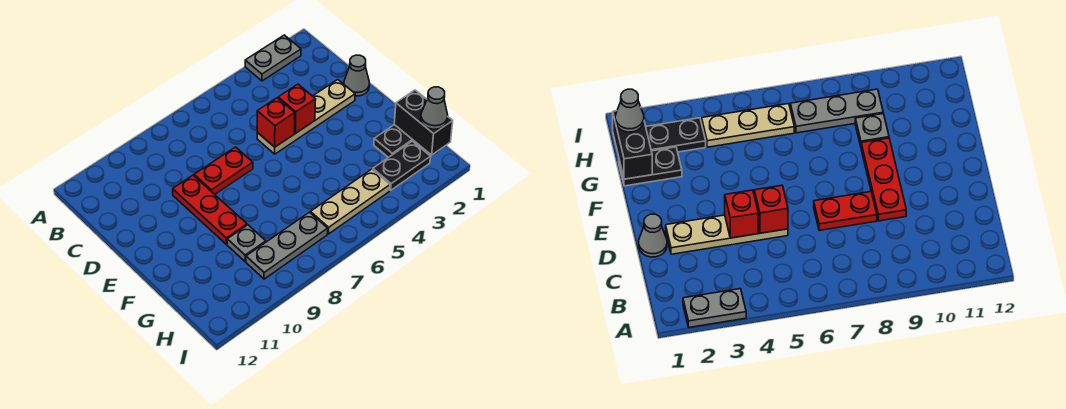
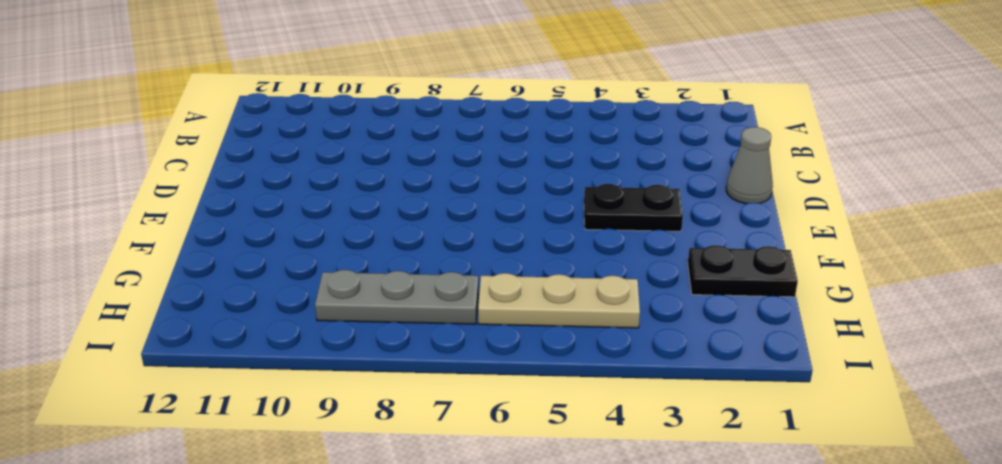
black plate E3:E4 level 1 -> black plate H2:H3 level 1
none -> grey plate A2:A3 level 1
none -> tan plate D2:D5 level 1
none -> red plate D7:D8 level 1

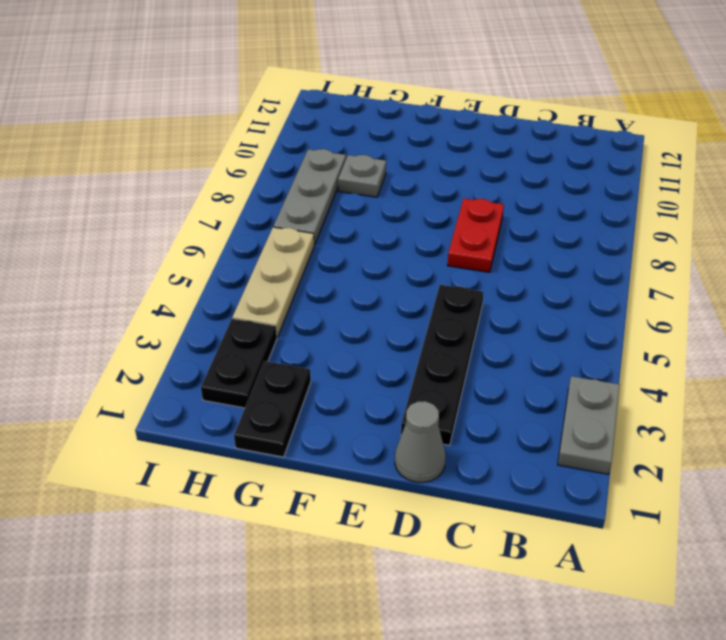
black plate D2:D5 level 1 -> tan plate D2:D5 level 1
none -> red plate D9:F9 level 1
none -> red brick D4 level 2
none -> red brick D5 level 2

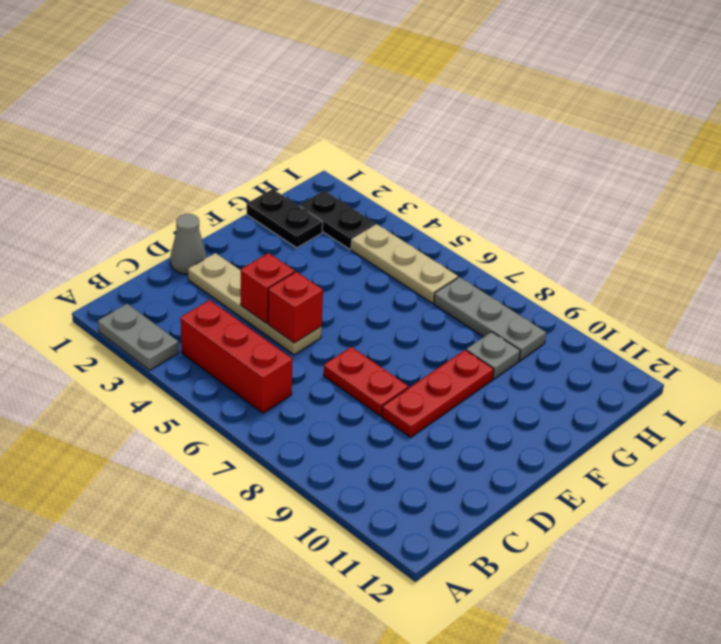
red brick B4:B6 level 1 -> none
none -> black brick G1:H1 level 2
none -> grey cone H1 level 3

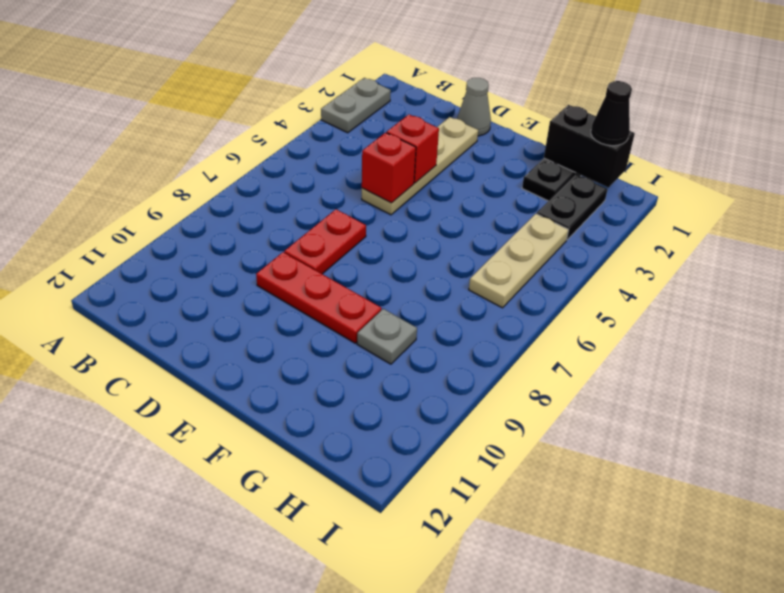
black cone H1 level 3 -> grey cone H1 level 3
none -> grey plate H7:H9 level 1

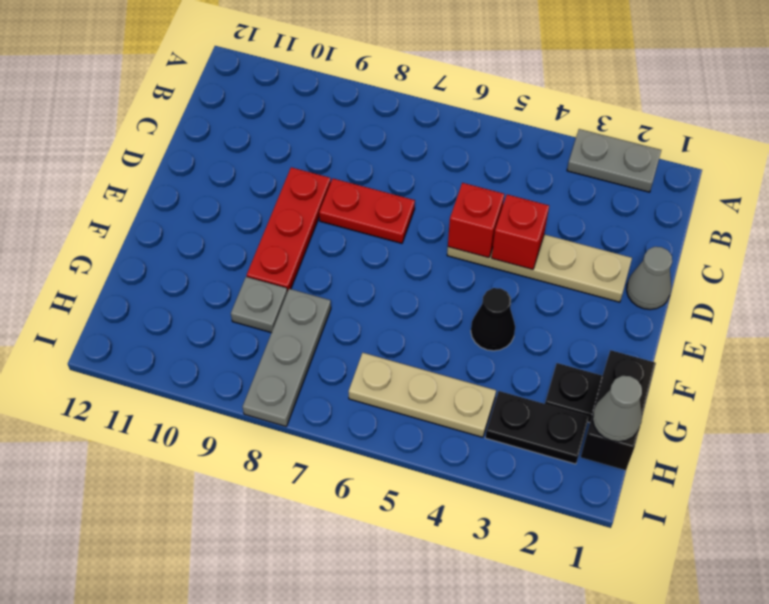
black cone F4 level 1 -> none
grey plate G8:I8 level 1 -> grey plate H7:H9 level 1

